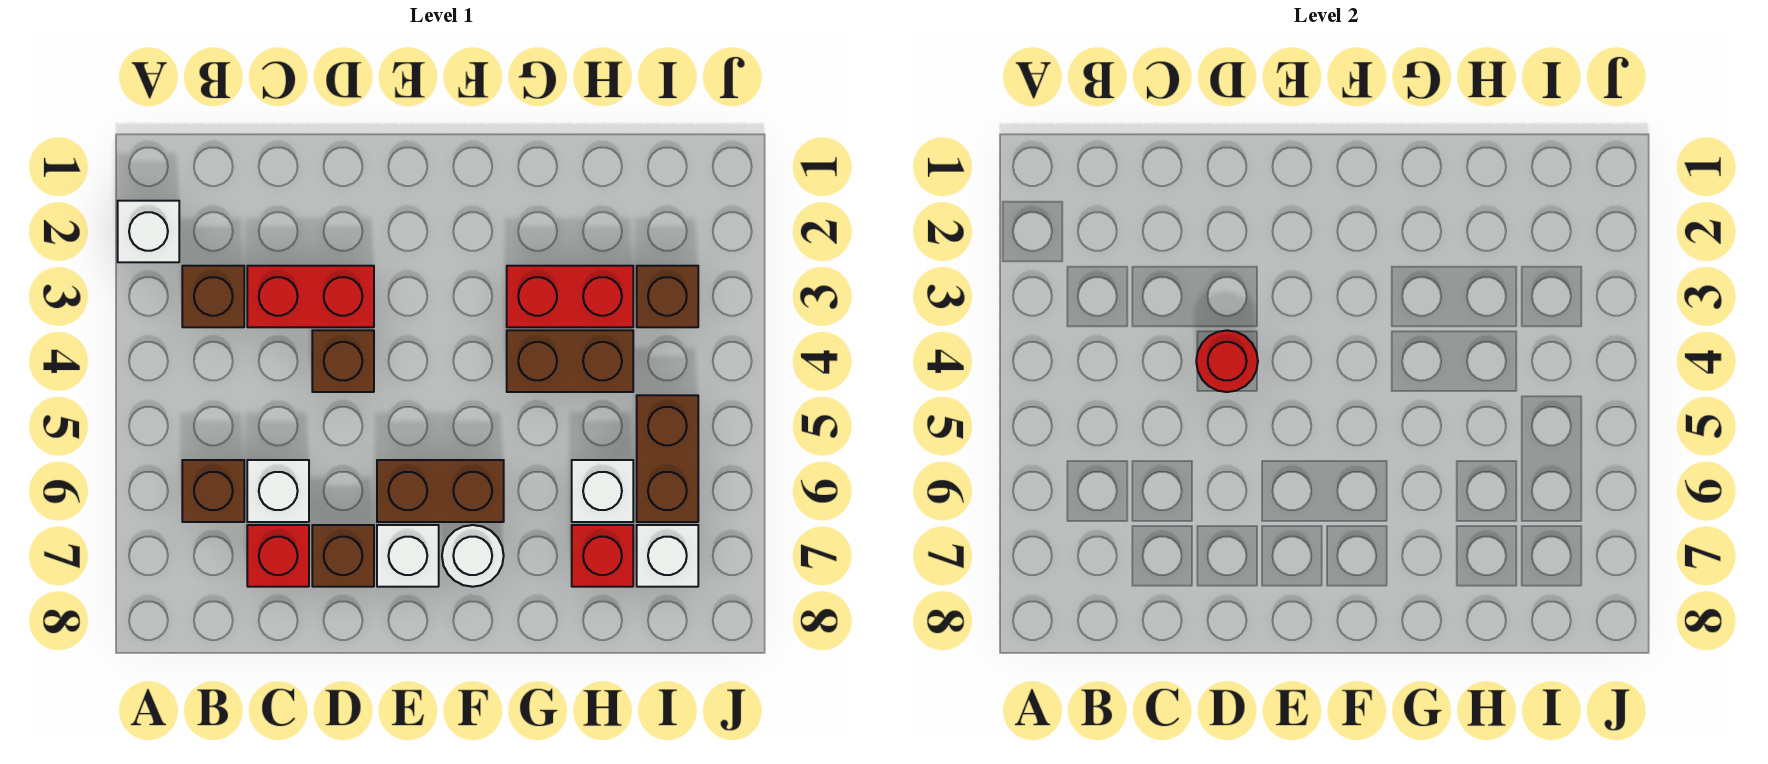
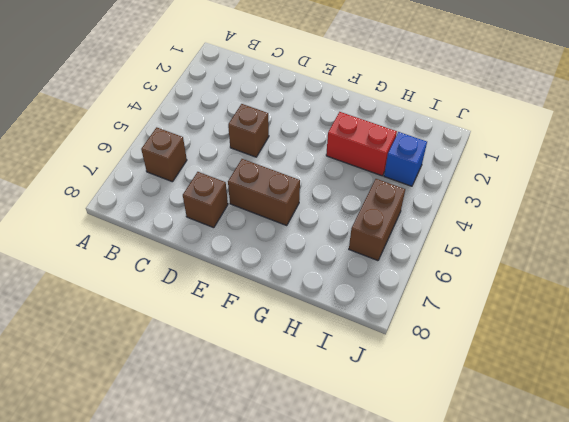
blue brick I3 level 1 -> brown brick I3 level 1
none -> white brick A2 level 1
none -> brown brick B3 level 1
none -> red brick C3:D3 level 1

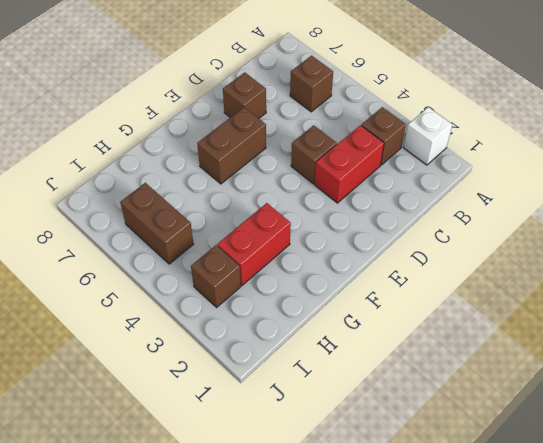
none -> white brick C6 level 1
none -> red brick C7 level 1
none -> white brick E7 level 1

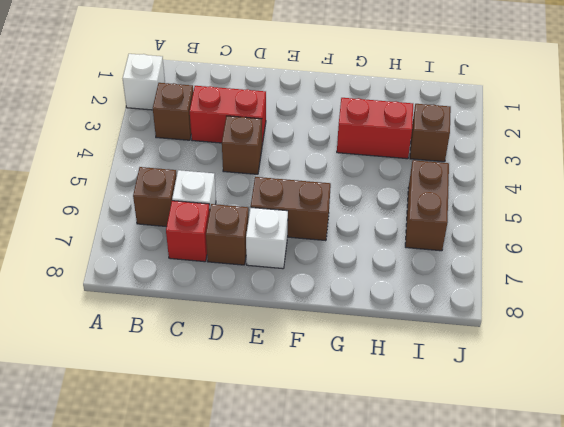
none -> white round brick F7 level 1
none -> brown brick G4:H4 level 1
none -> white brick H6 level 1

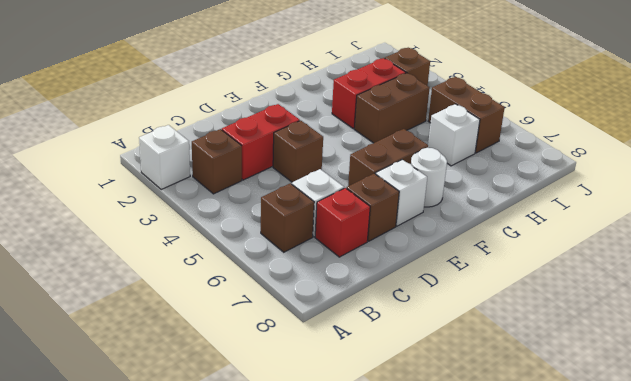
none -> red brick H7 level 1
none -> white brick I7 level 1
none -> red round brick D4 level 2

